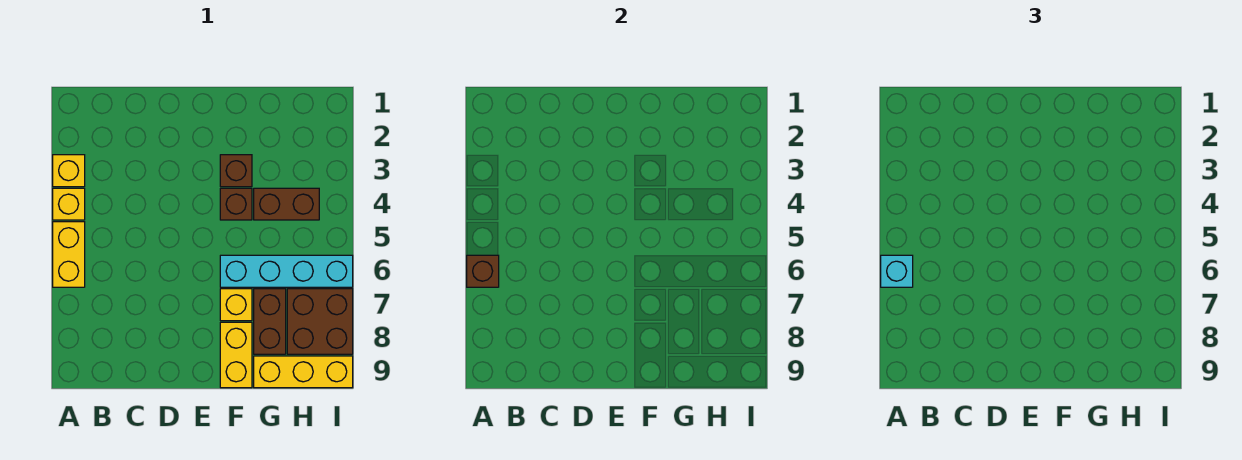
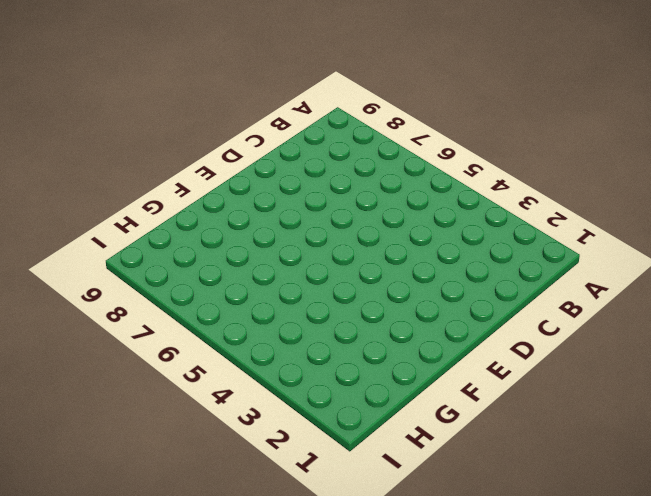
none -> yellow brick A3 level 1
none -> yellow brick A4 level 1
none -> yellow brick A5:A6 level 1

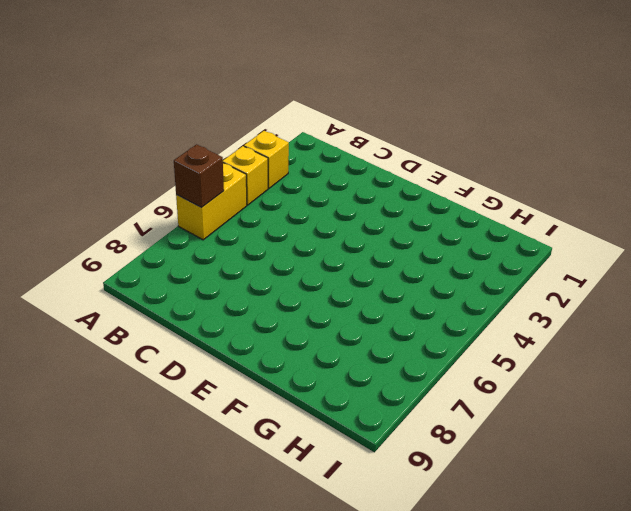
none -> brown brick F3 level 1
none -> brown brick F4 level 1
none -> cyan brick F6:I6 level 1

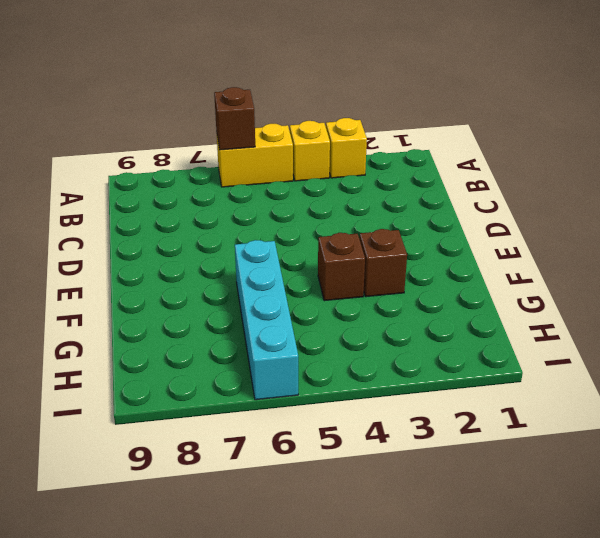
none -> yellow brick F7 level 1
none -> yellow brick F8:F9 level 1
none -> brown brick G4:H4 level 1

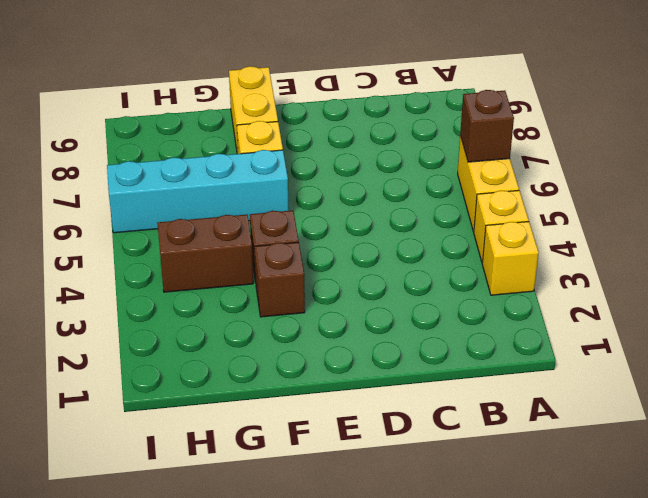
none -> brown brick G7:G8 level 1
none -> yellow brick G9:I9 level 1
none -> brown brick H7:I8 level 1

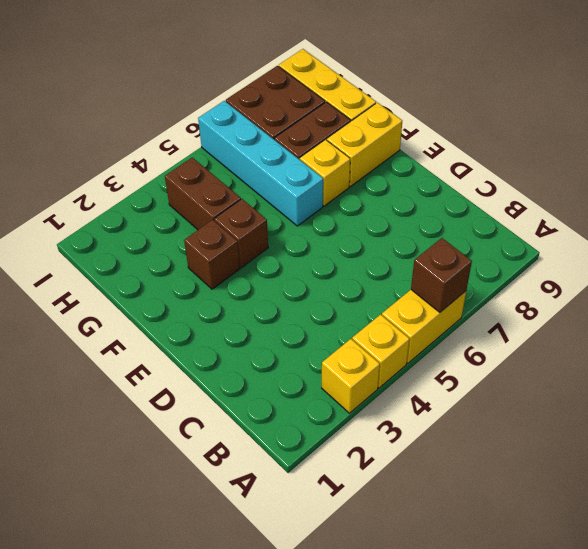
none -> cyan brick A6 level 3

